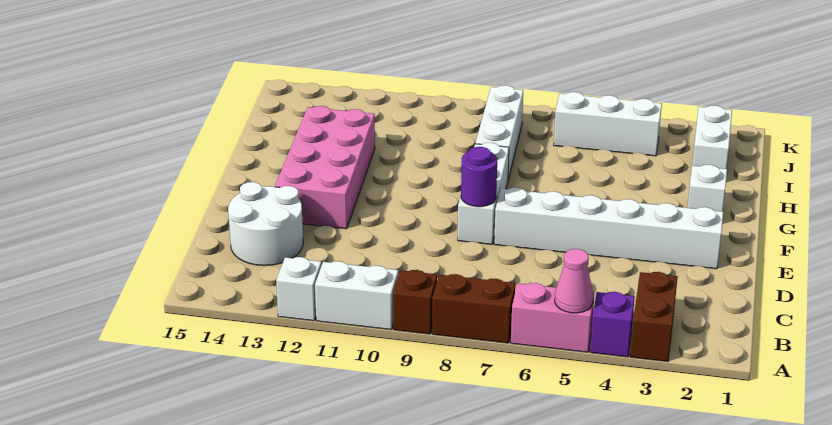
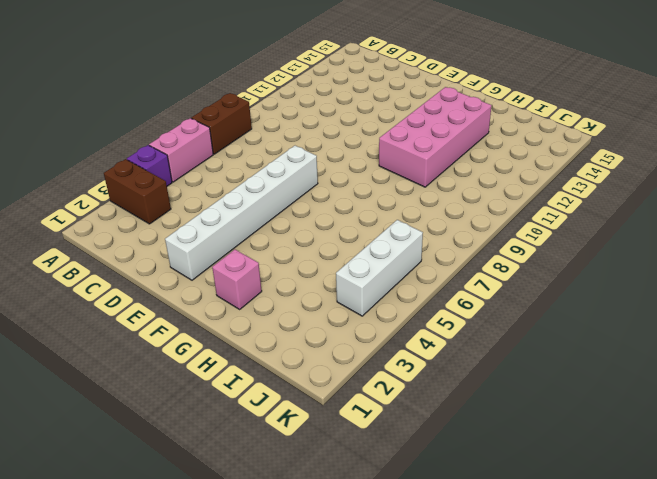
pink brick G2 level 1 -> white brick G2 level 1
pink brick G10:H13 level 1 -> pink brick E12:H13 level 1
none -> brown brick A9 level 1
none -> white brick A10:A11 level 1
none -> white brick A12 level 1

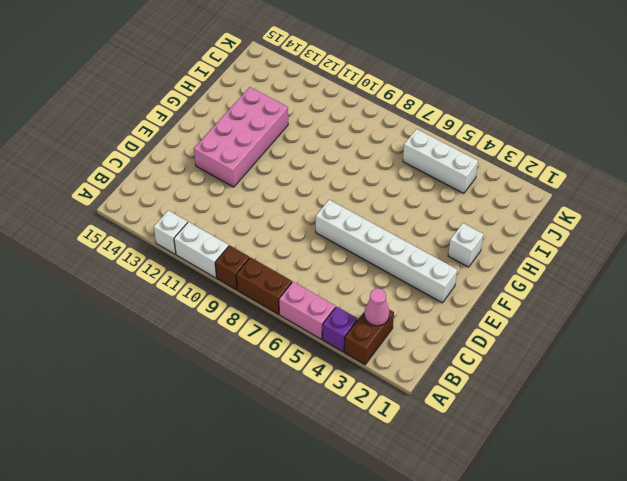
pink cone B3 level 2 -> pink cone A5 level 2
none -> white round brick C13:D14 level 1
none -> white brick E8:G8 level 1
none -> white brick H8:J8 level 1

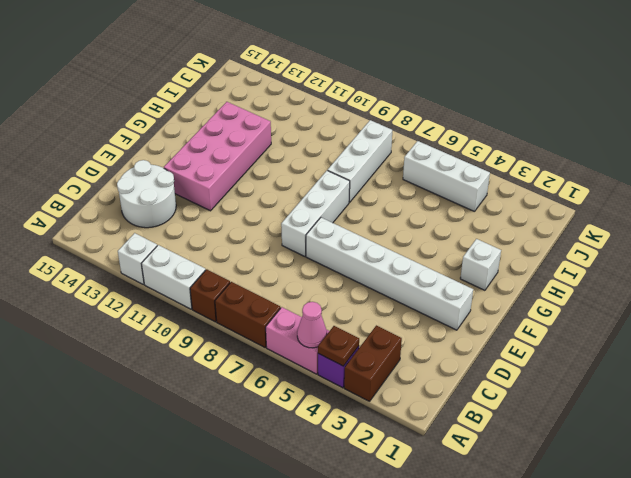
brown plate A4 level 2 -> none
none -> white brick I2:J2 level 1
none -> purple round brick E8 level 2

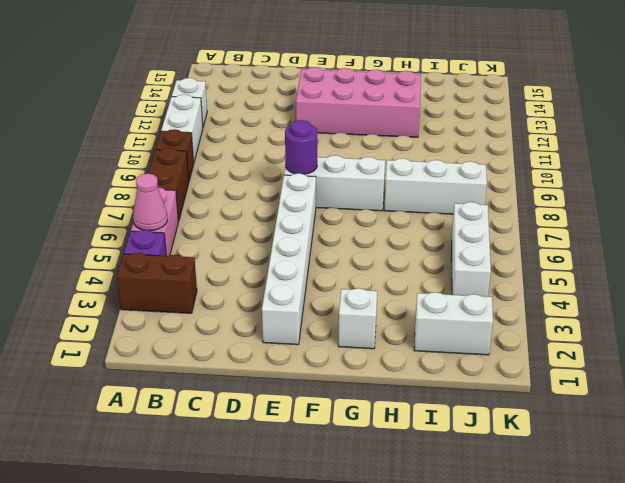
none -> white round brick C13:D14 level 1

